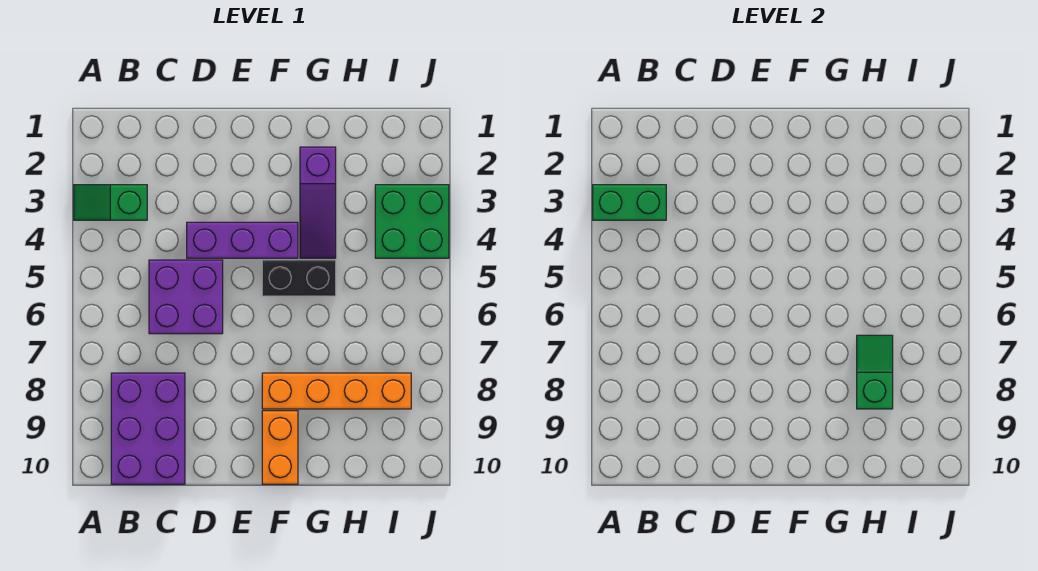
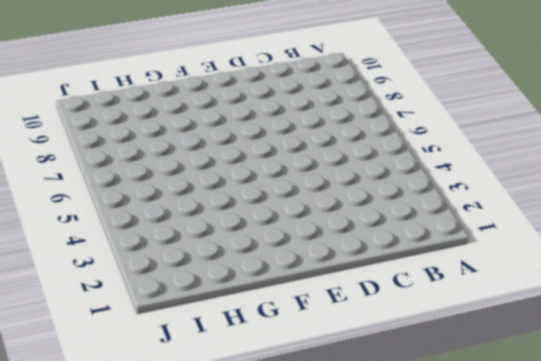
none -> green slope A3:B3 level 1 top B
none -> purple brick B8:C10 level 1

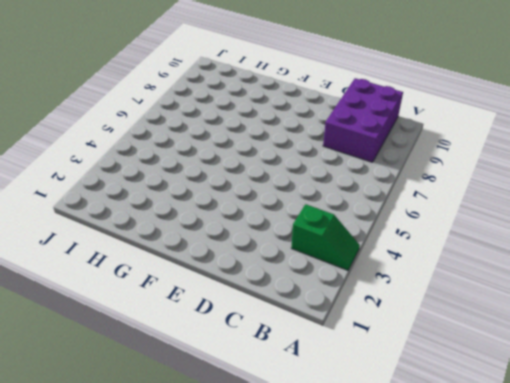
none -> purple brick C5:D6 level 1
none -> purple brick D4:F4 level 1

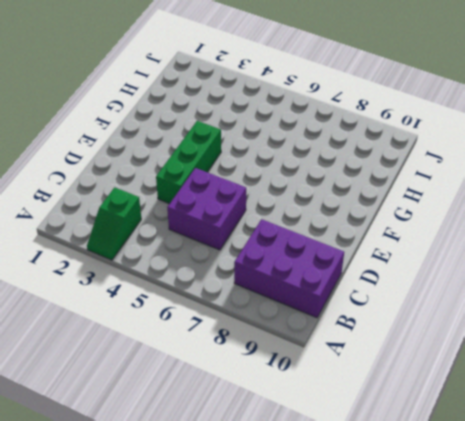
green brick D4:F4 level 1 -> purple brick D4:F4 level 1
none -> black brick F5:G5 level 1
none -> orange brick F8:I8 level 1

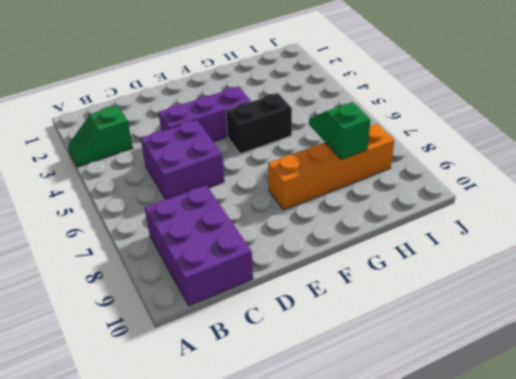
none -> orange brick F9:F10 level 1
none -> purple slope G2:G4 level 1 top 2

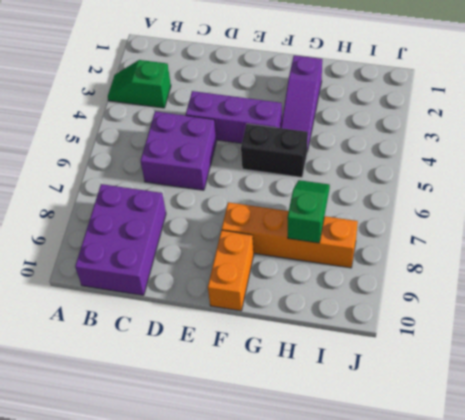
none -> green brick I3:J4 level 1
none -> green brick A3:B3 level 2

